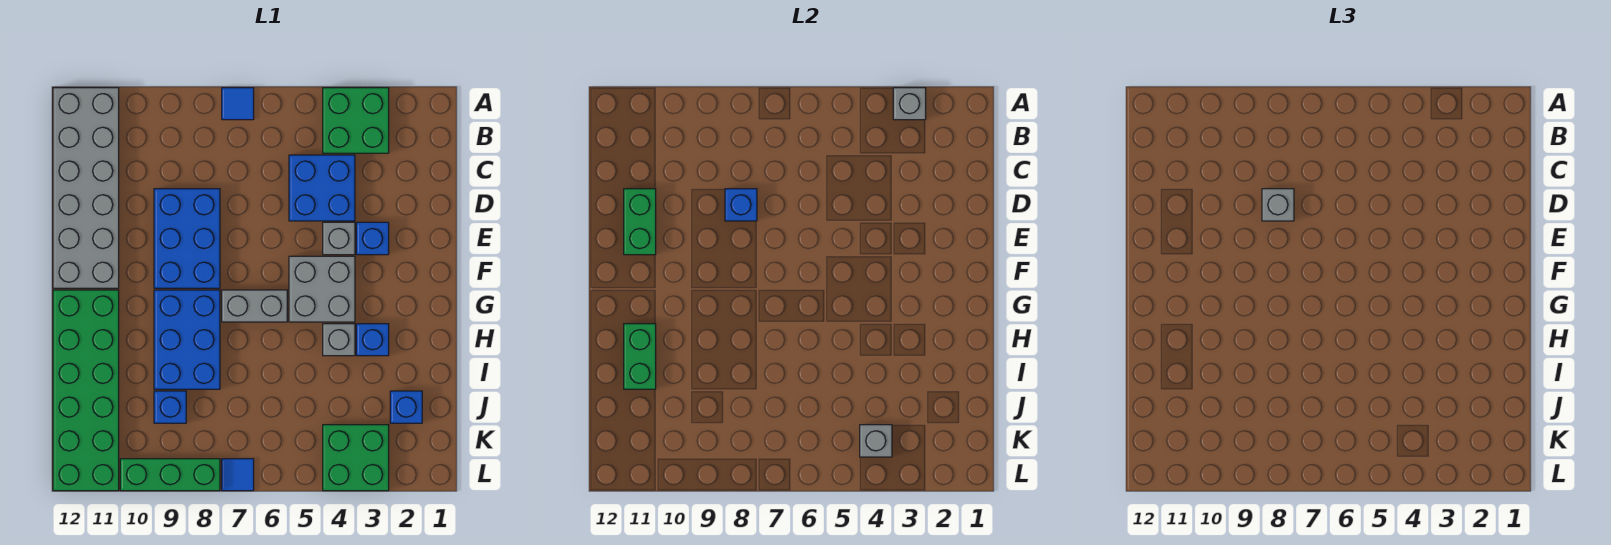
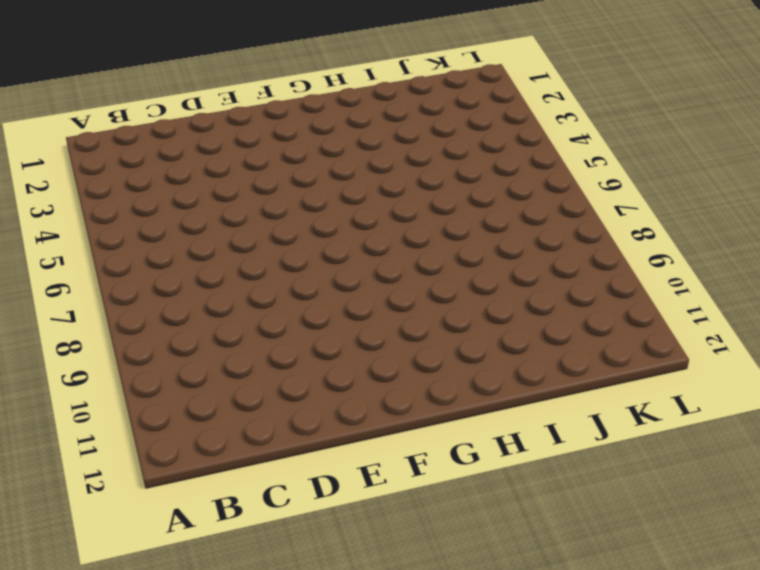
none -> green brick A3:B4 level 1
none -> blue tile A7 level 1
none -> grey brick A11:F12 level 1

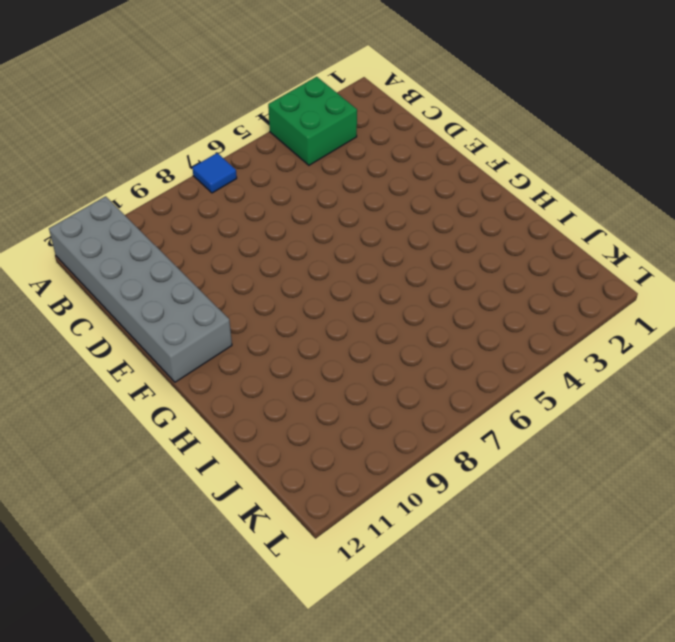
none -> blue brick C4:D5 level 1
none -> blue brick D8:F9 level 1
none -> blue brick E3 level 1

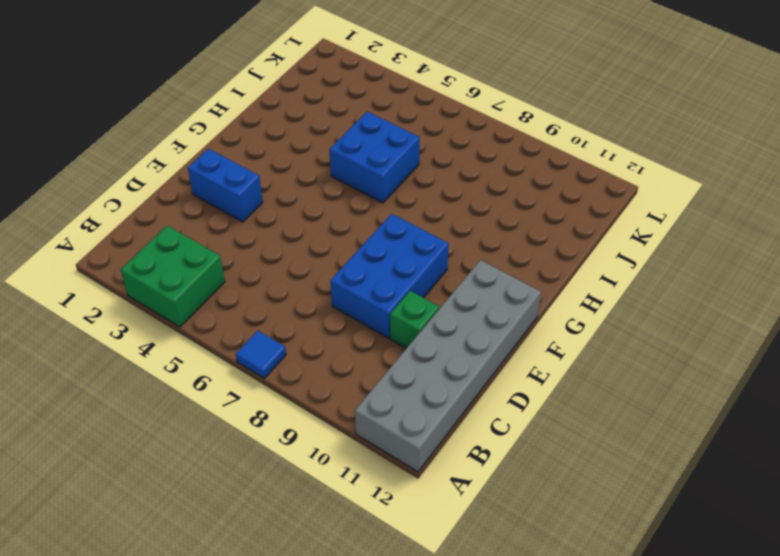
green brick D10 level 1 -> none
blue brick E2:E3 level 1 -> blue brick E3 level 1
blue brick H5:I6 level 1 -> blue brick C4:D5 level 1
none -> grey brick E4 level 1
none -> grey brick F4:G5 level 1
none -> grey brick G6:G7 level 1

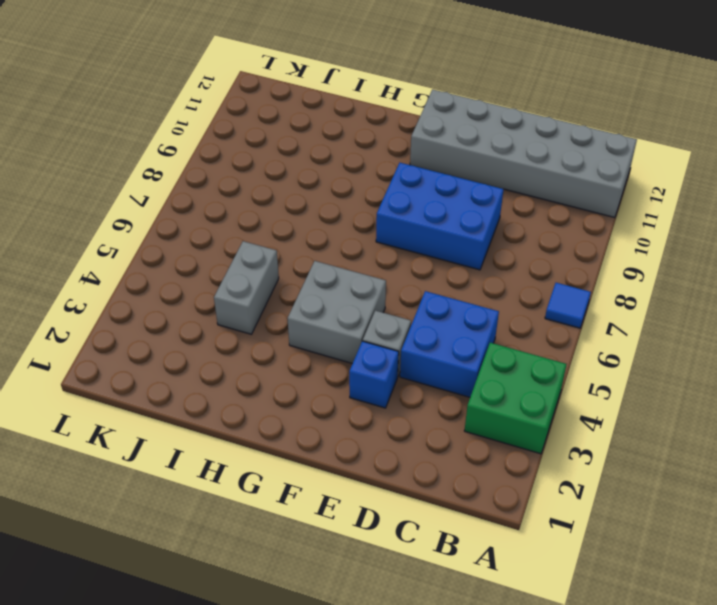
grey brick I4:I5 level 1 -> grey brick G6:G7 level 1
none -> blue brick G8:I9 level 1
none -> green brick G11:L12 level 1
none -> blue brick H3 level 1

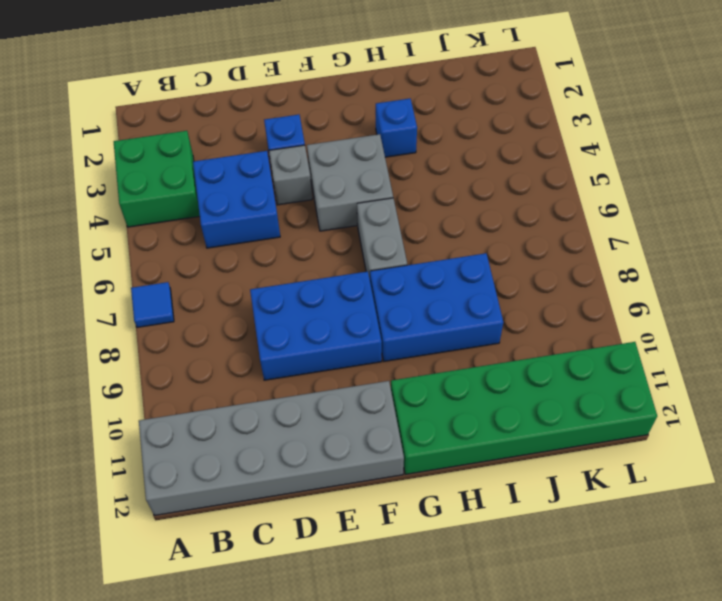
none -> grey brick H4 level 1
none -> blue brick J2 level 1
none -> blue brick J9 level 1

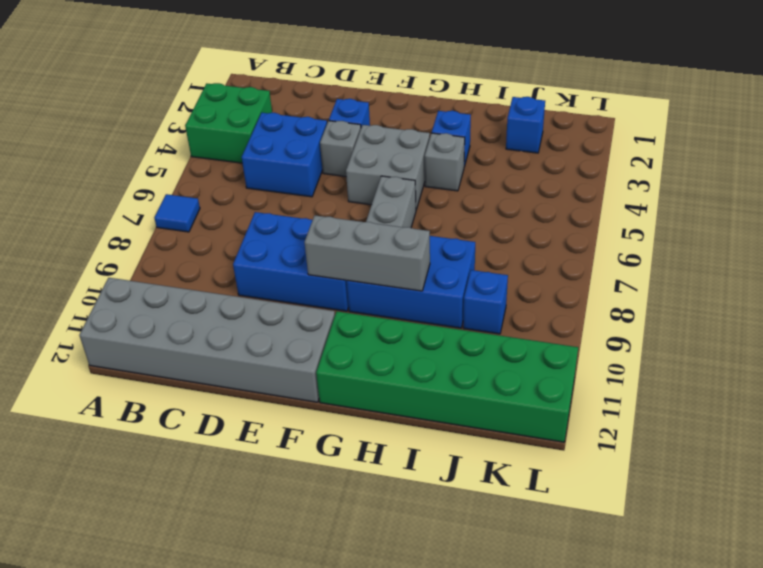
grey brick F9:H9 level 2 -> none
none -> green brick K3:L4 level 1
none -> blue tile L7 level 1
none -> green brick L8:L10 level 1

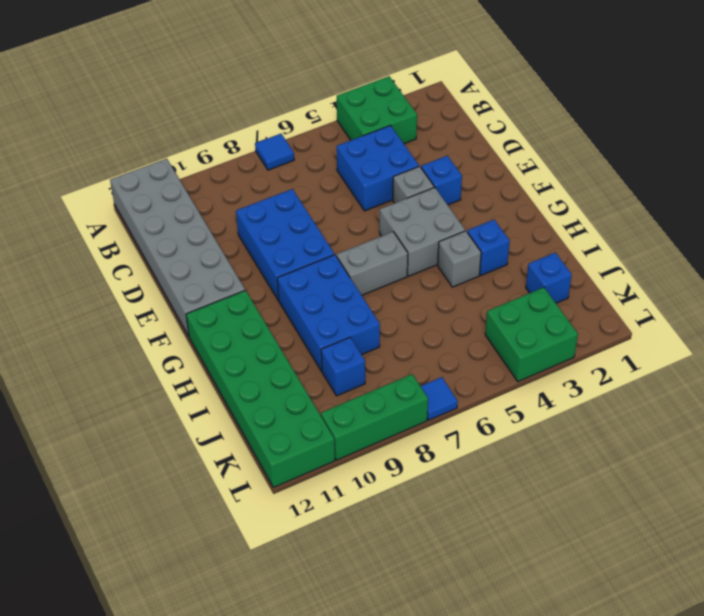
none -> grey brick A3 level 2
none -> blue brick D8 level 2
none -> green brick D11:E11 level 2

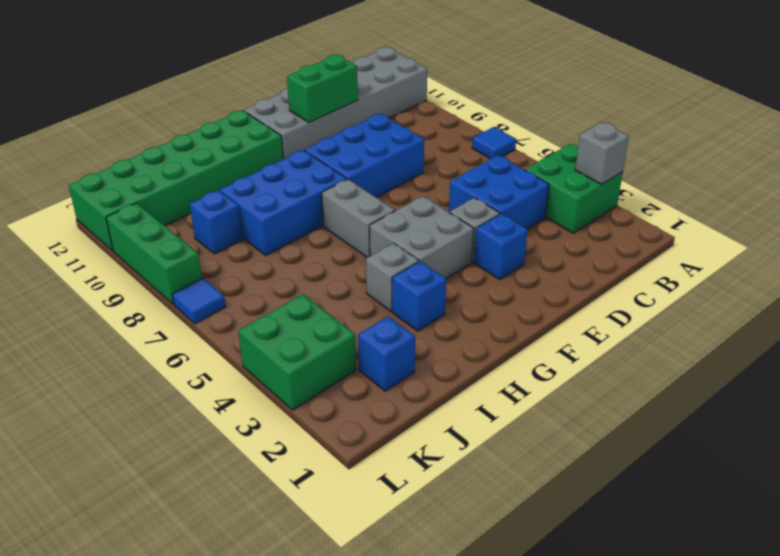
none -> blue brick D8 level 2
none -> green brick H11:I11 level 2
none -> grey brick K4 level 2

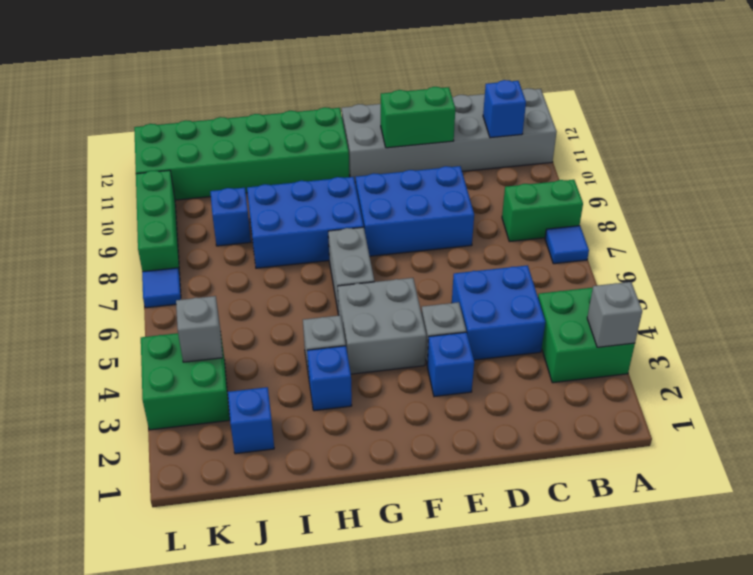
green brick A8:B8 level 1 -> green brick H11:I11 level 2
blue brick B11 level 2 -> blue brick D8 level 2
none -> grey brick D8 level 3

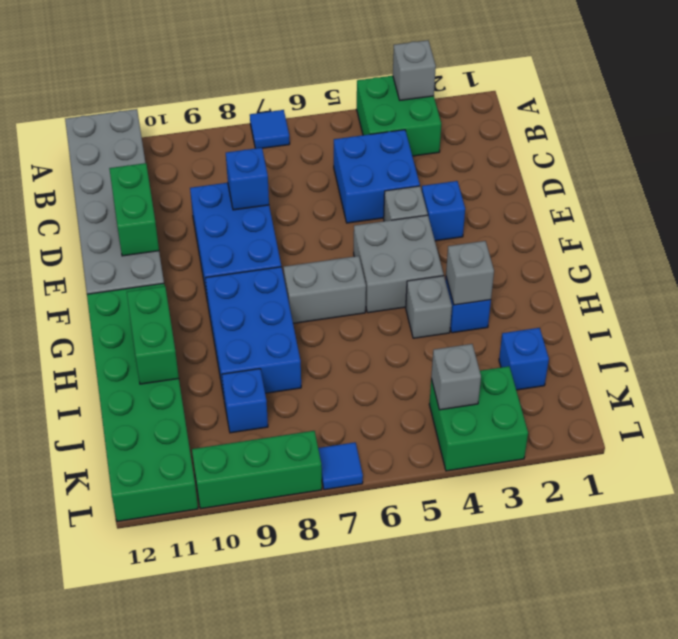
grey brick H3 level 2 -> grey brick D8 level 3

